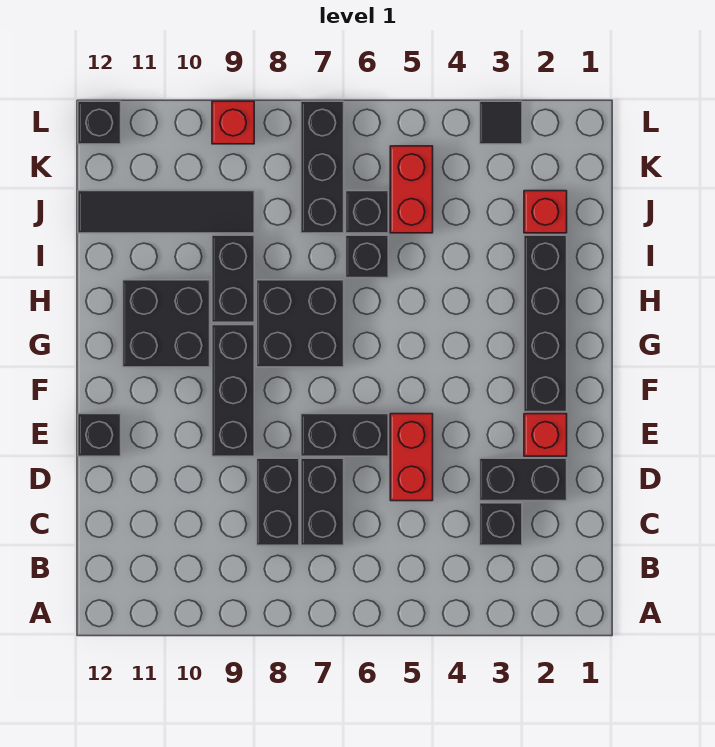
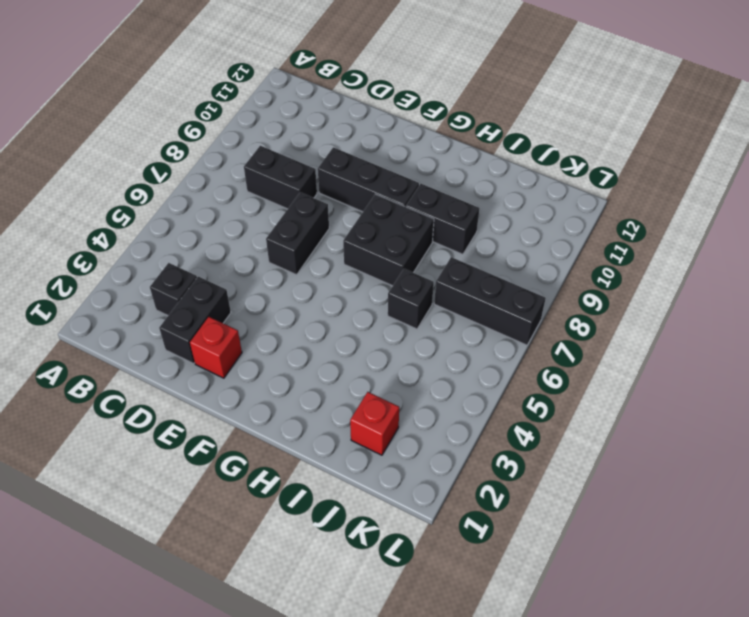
none -> black brick C7:D7 level 1
none -> red brick D5:E5 level 1
none -> black brick E12 level 1

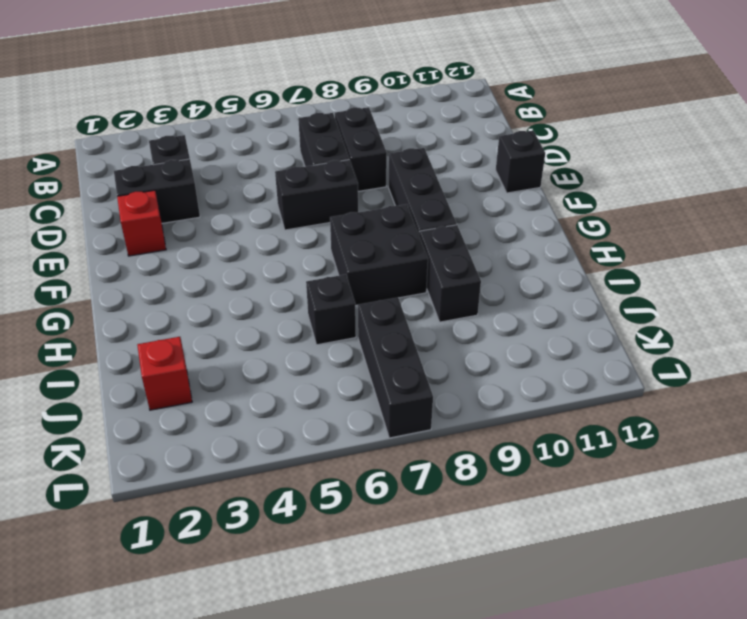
none -> red brick D5:E5 level 1
none -> black brick F2:I2 level 1
none -> black brick G10:H11 level 1

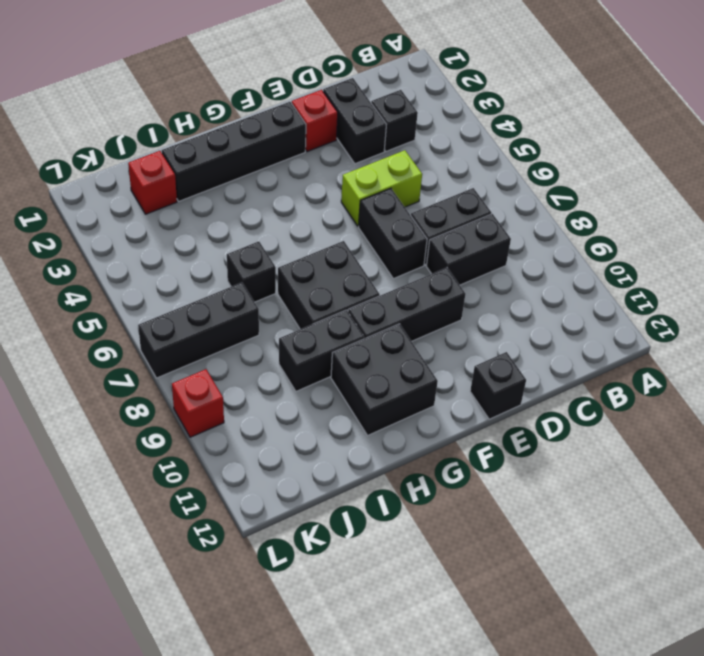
lime brick D5:E5 level 1 -> red brick D5:E5 level 1
none -> red brick J5:K5 level 1
none -> black brick J6 level 1
none -> black tile J9:J12 level 1

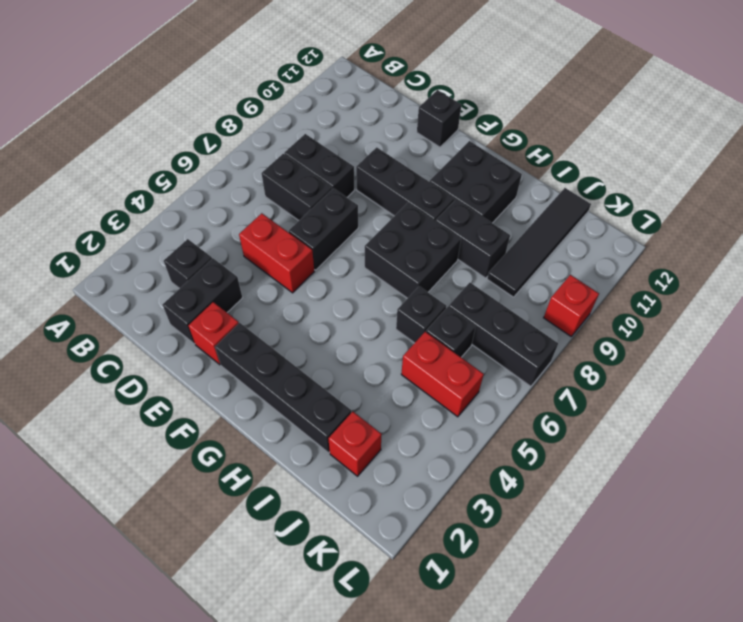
none -> black tile L3 level 1
none -> black brick L12 level 1

